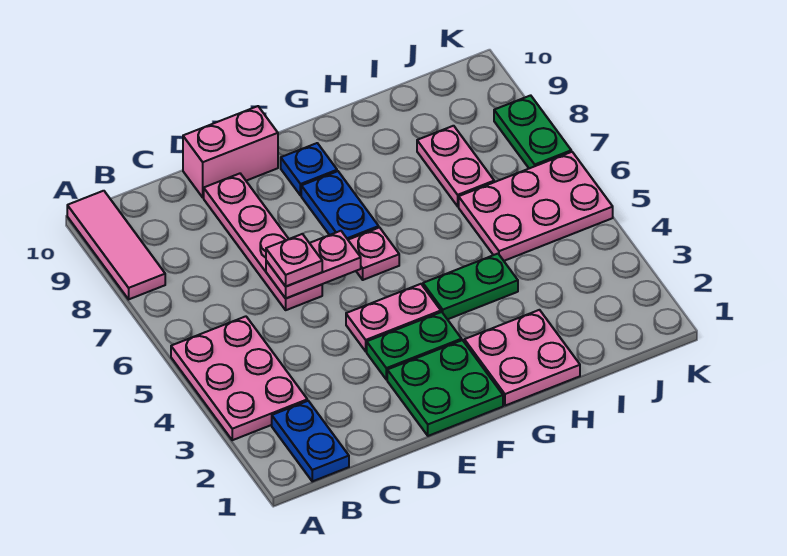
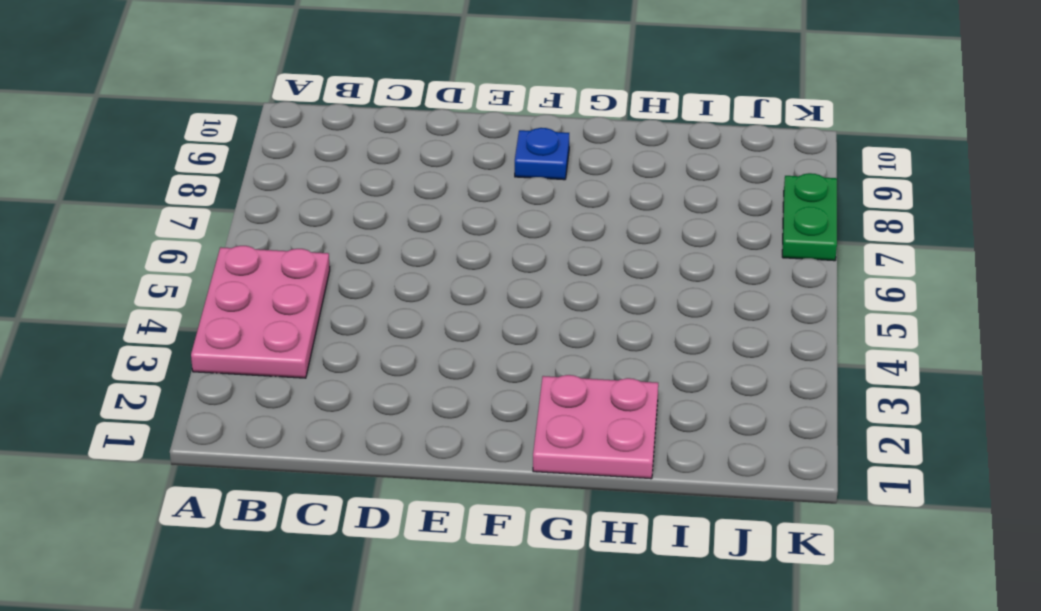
none -> pink tile A8:A10 level 1
none -> blue plate B1:B2 level 1
none -> pink plate D6:D9 level 1

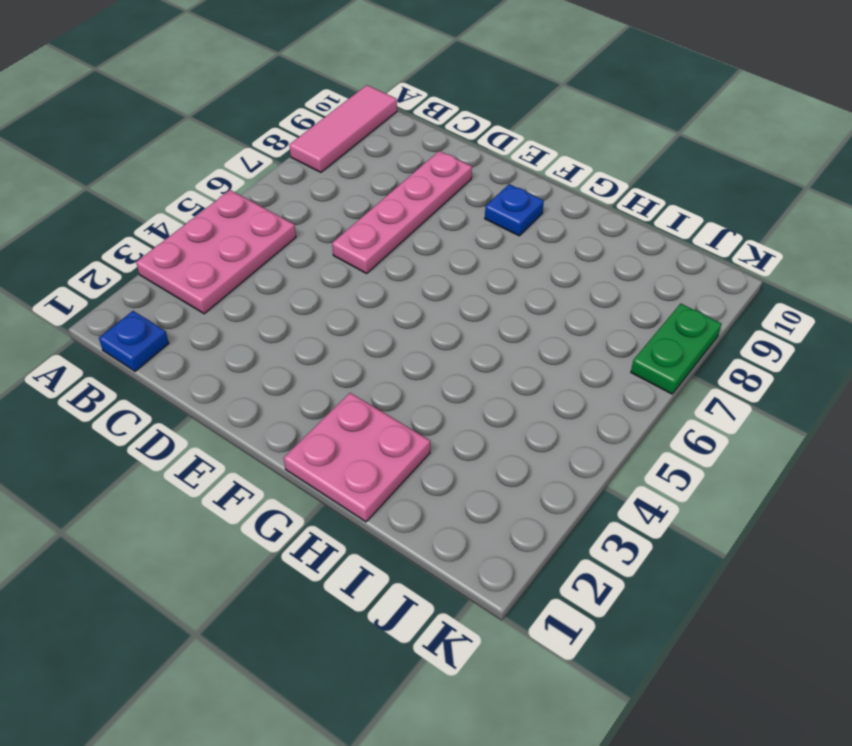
blue plate B1 level 1 -> blue plate B1:B2 level 1
none -> pink brick D10:E10 level 1
none -> green plate E1:F2 level 1
none -> green plate E3:F3 level 1

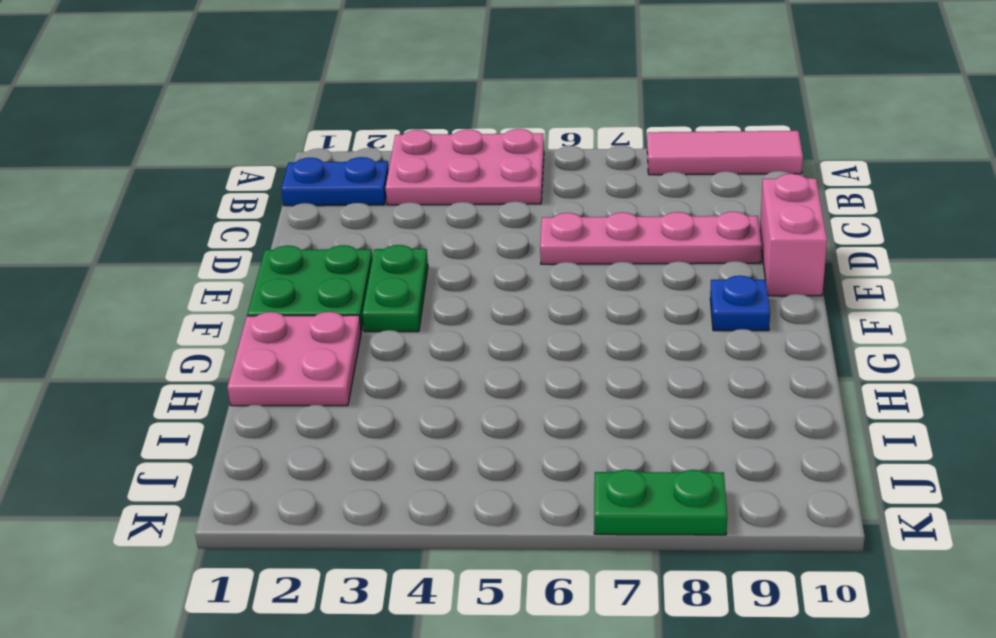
none -> pink plate E4:F4 level 1
none -> pink plate F6 level 1
none -> blue plate F7:F8 level 1

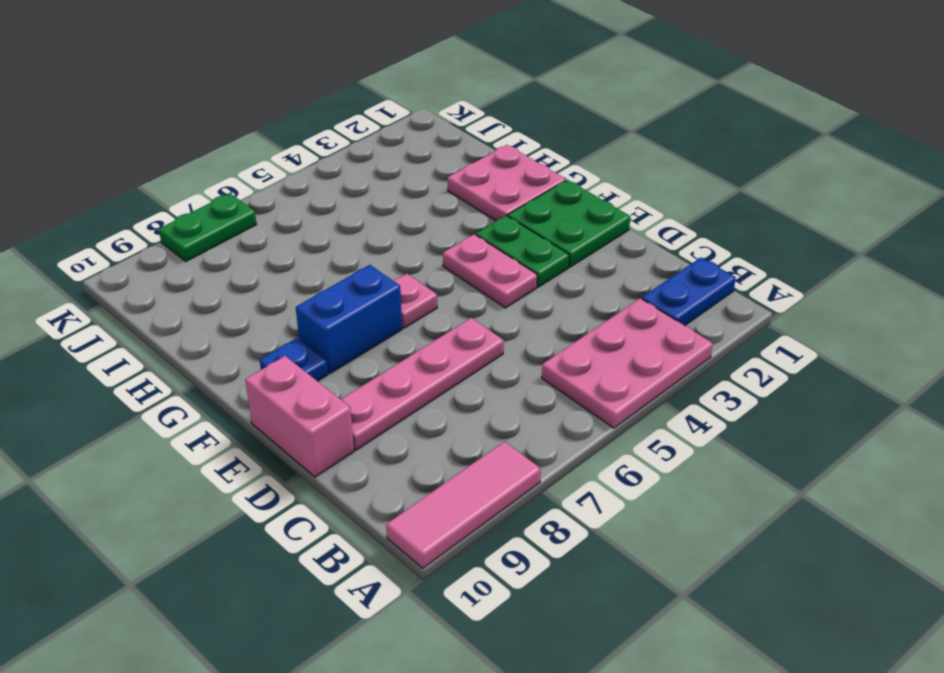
blue brick F7:F8 level 1 -> blue plate F7:F8 level 1
none -> green plate G4:H4 level 1
none -> pink plate I5:K6 level 1
none -> pink plate I7:I8 level 1

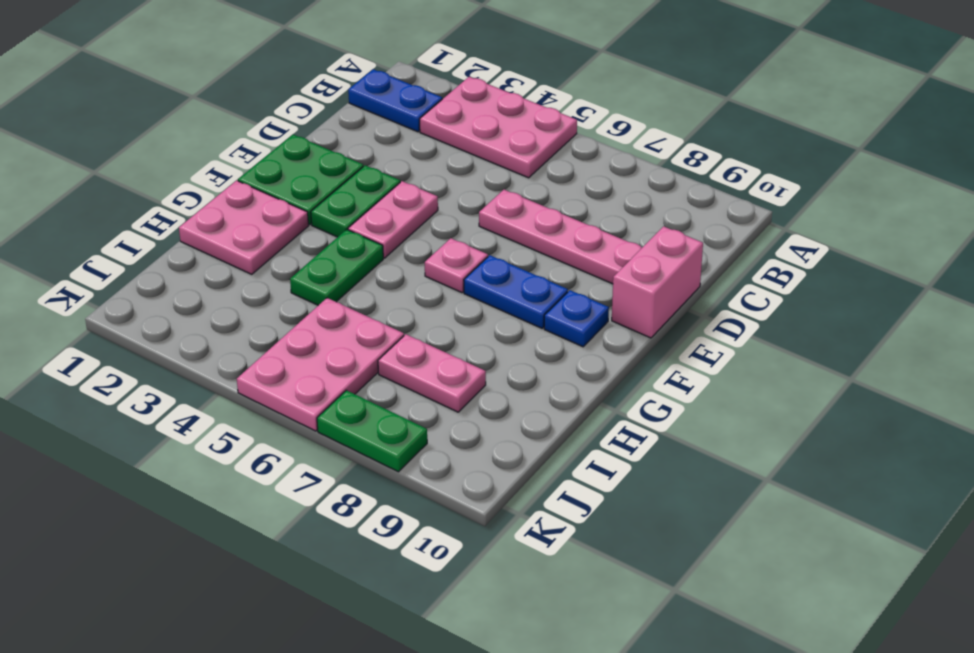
none -> pink tile A8:A10 level 1
none -> pink plate D6:E6 level 2
none -> pink plate D6 level 3

